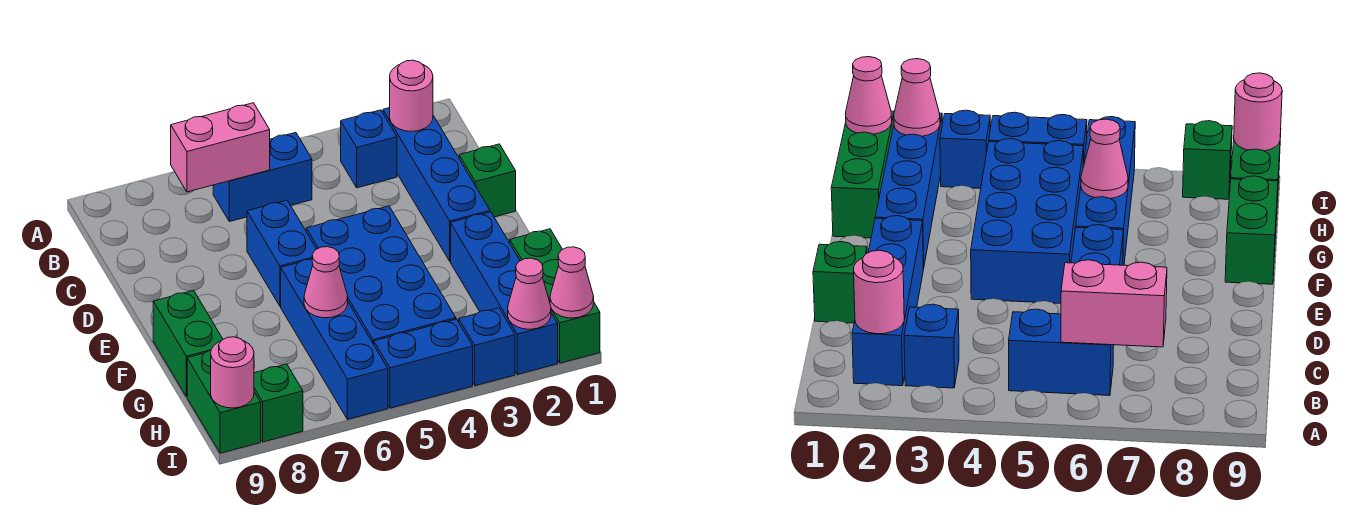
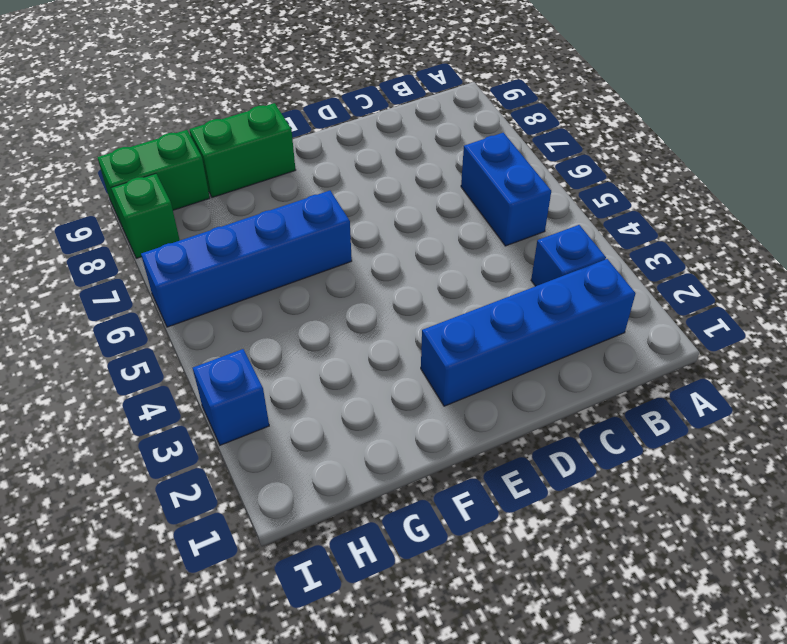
none -> green brick D1 level 1
none -> blue brick D6:E6 level 1
none -> blue brick E4:H5 level 1

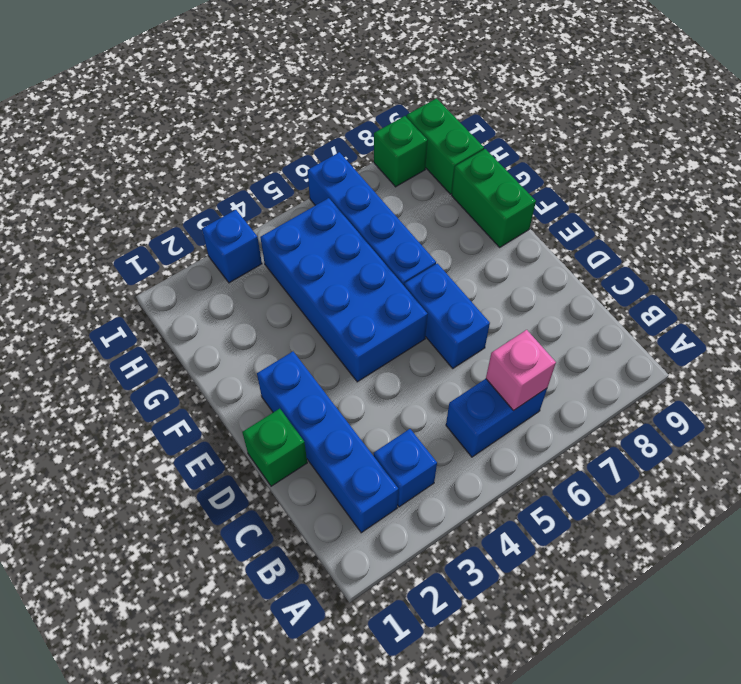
pink brick B6 level 2 -> pink brick B6:B7 level 2
none -> blue brick F2:I2 level 1
none -> green brick G1:I1 level 1
none -> blue brick I4:I5 level 1

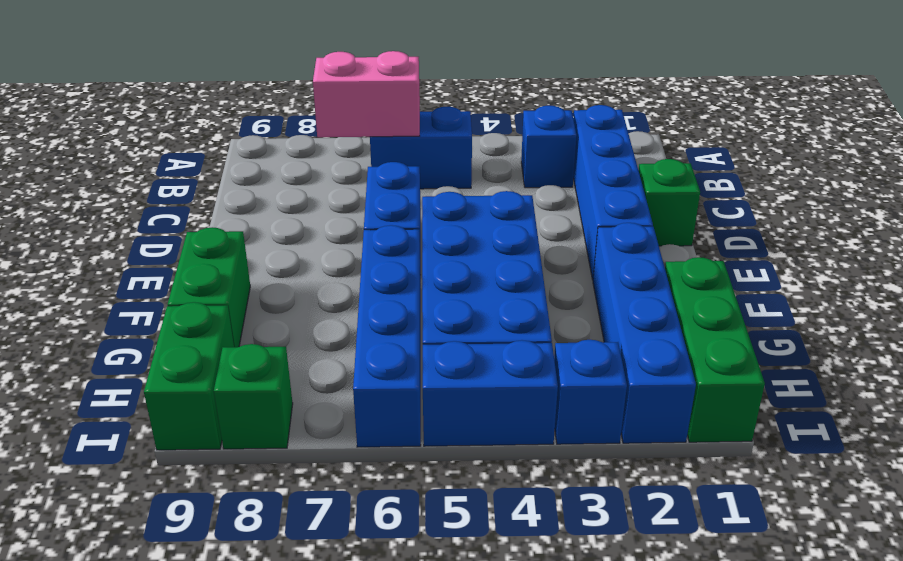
none -> pink round brick B2 level 2
none -> pink cone G6 level 2
none -> pink cone I1 level 2

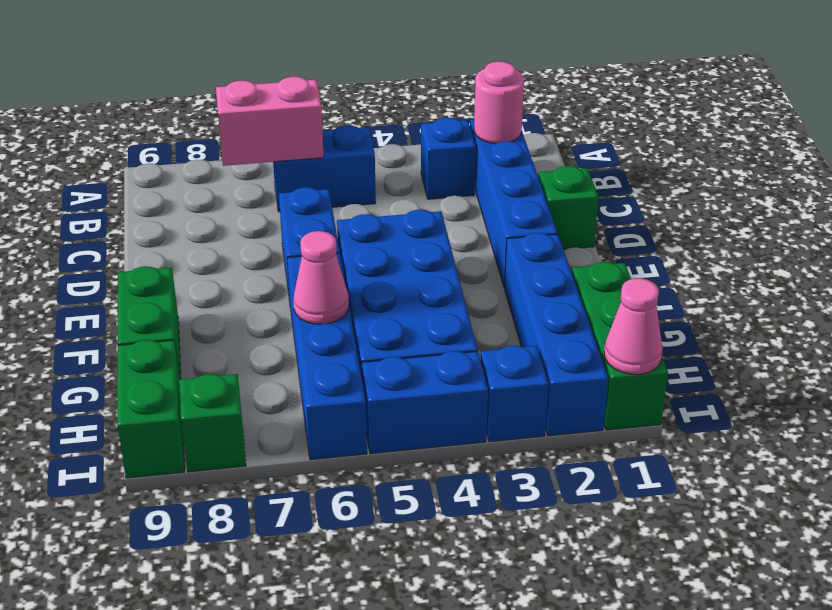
none -> pink cone I2 level 2
none -> pink round brick I9 level 2

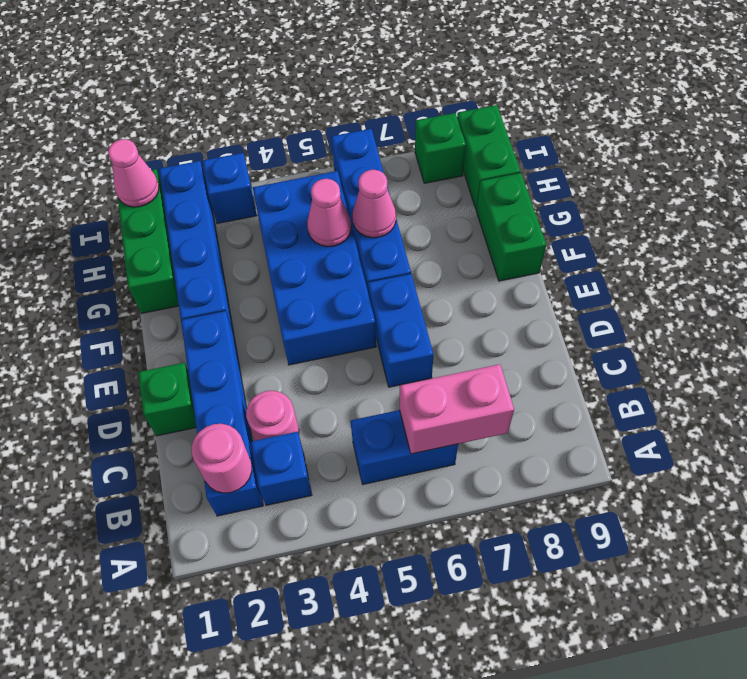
pink round brick C3 level 1 -> pink round brick I9 level 2
pink cone G5 level 2 -> pink cone I2 level 2
none -> blue brick I4:I5 level 1

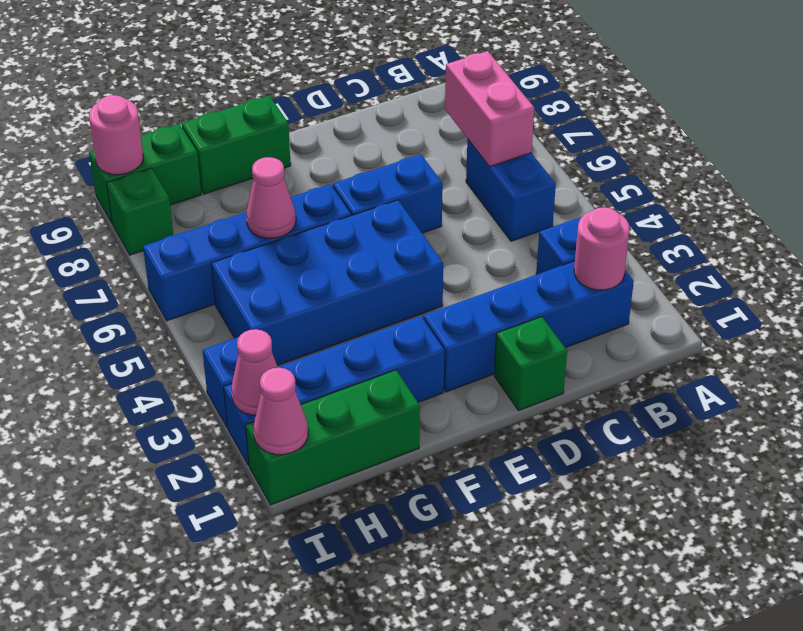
none -> blue brick I4:I5 level 1

